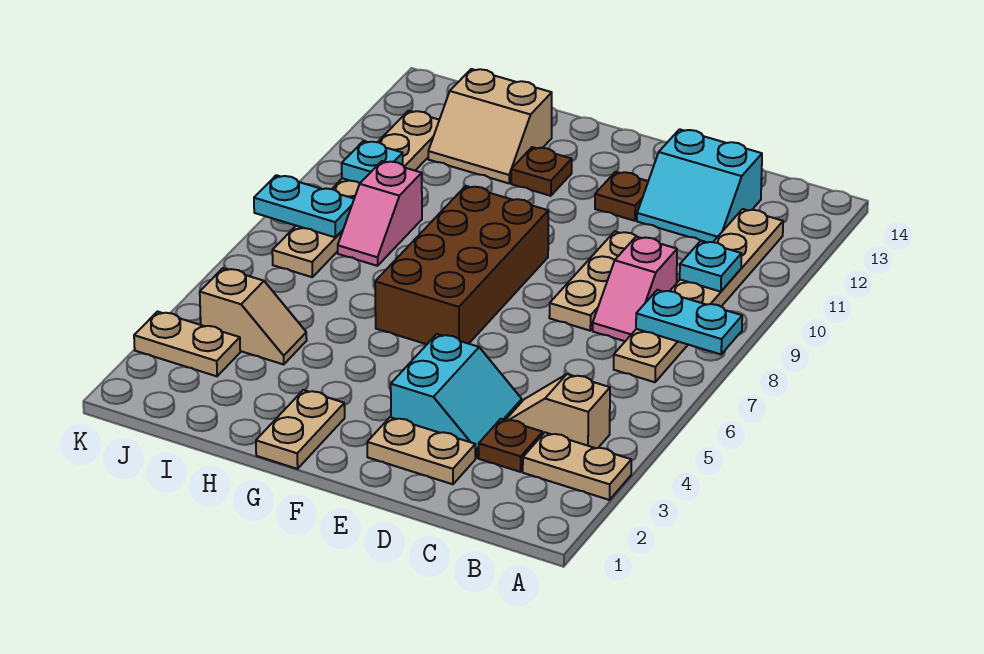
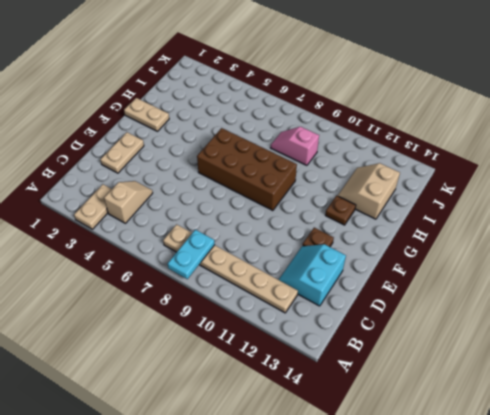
none -> brown plate C3 level 1
none -> pink slope C8:C9 level 1 top 9
none -> cyan slope D3:E4 level 1 top E

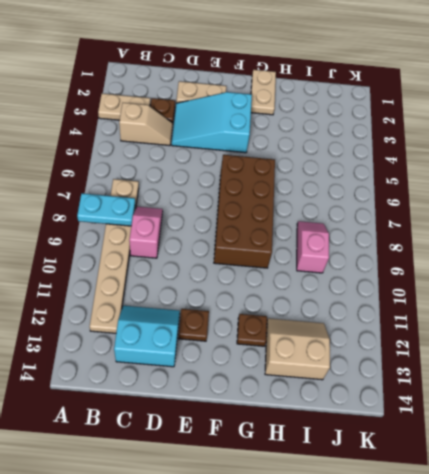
cyan slope D3:F4 level 1 top F -> cyan slope D3:E4 level 1 top E
none -> tan plate D8:D10 level 1
none -> tan slope I4:J4 level 1 top J
none -> tan plate J3:K3 level 1

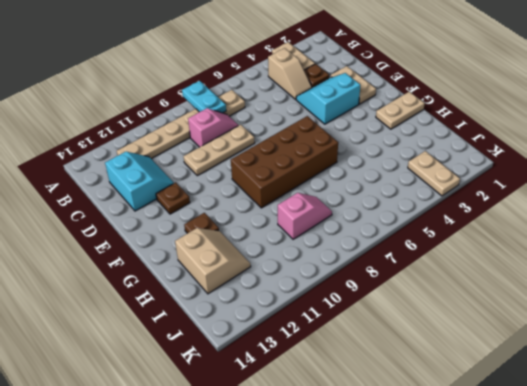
none -> tan slope I4:J4 level 1 top J
none -> tan plate J7:J12 level 1
none -> cyan plate B10 level 2

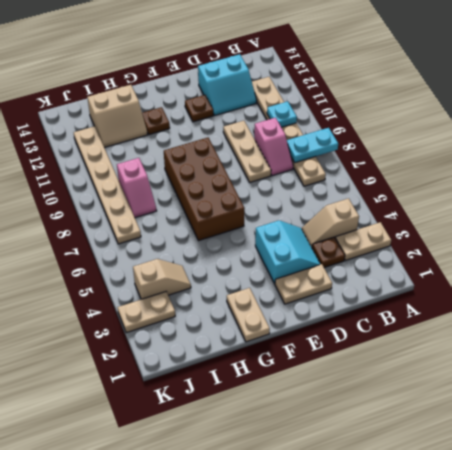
none -> cyan plate J8:K8 level 2
none -> cyan plate J10 level 2

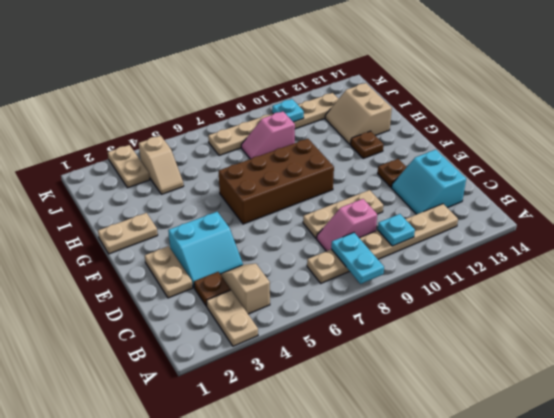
none -> cyan plate J8:K8 level 2

